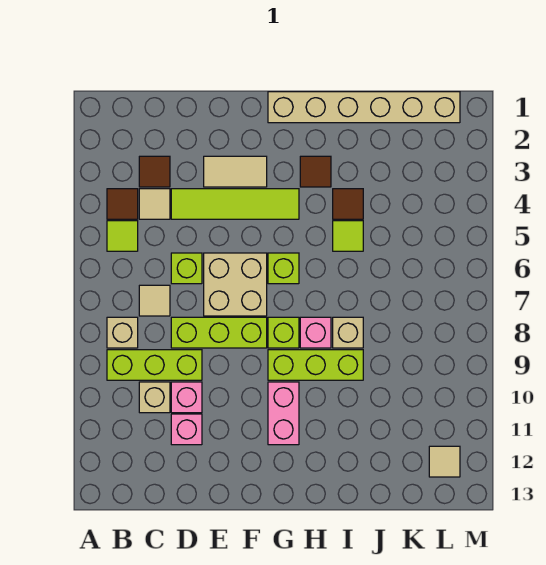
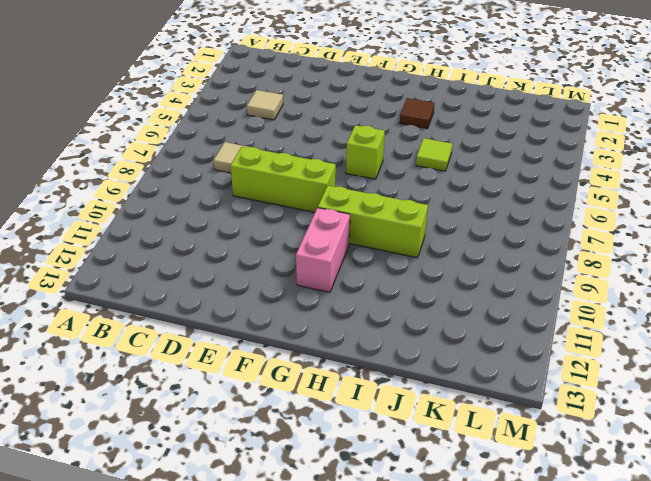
none -> brown tile B4 level 1
none -> lime tile B5 level 1
none -> tan brick B8 level 1

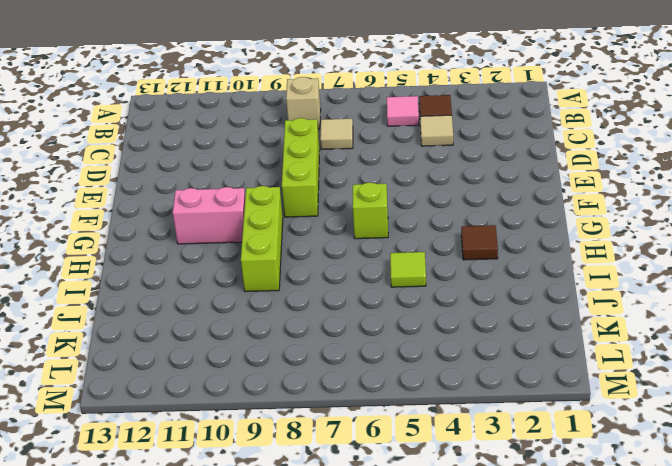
pink tile B5 level 1 -> lime tile B5 level 1
none -> lime brick B9:D9 level 1
none -> brown tile C3 level 1
none -> tan brick C10 level 1

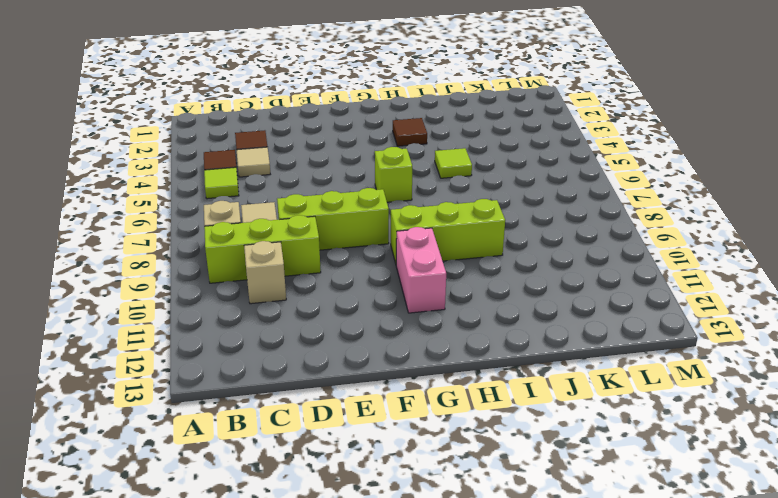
none -> lime tile D4:G4 level 1
none -> lime brick D6 level 1
none -> pink brick D10 level 1

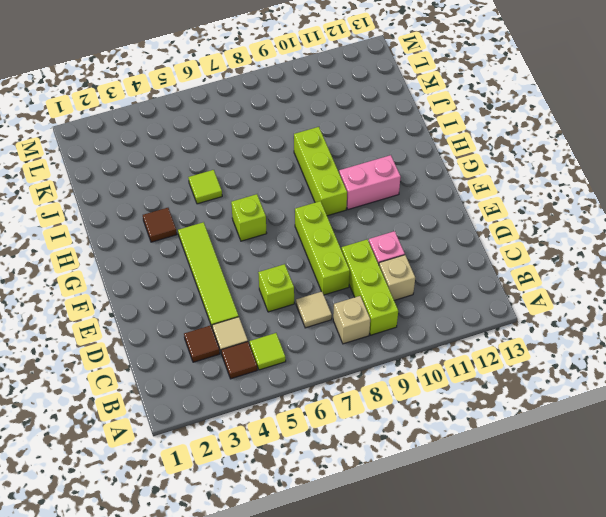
none -> pink brick D11 level 1
none -> tan tile E3:F3 level 1
none -> tan brick E6:F7 level 1

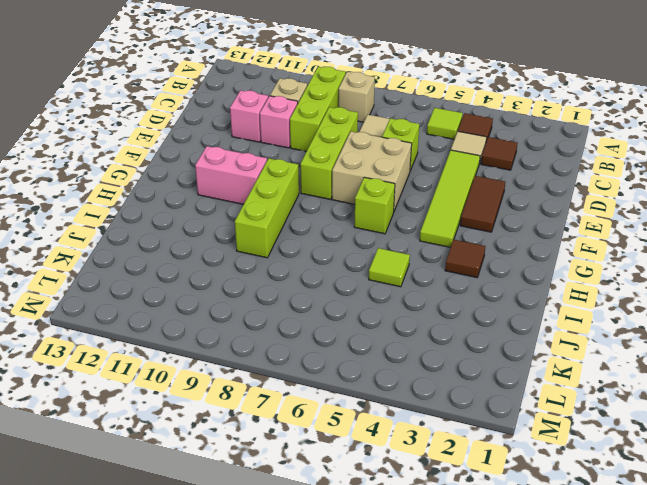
brown tile E3:F3 level 1 -> tan tile E3:F3 level 1
none -> tan brick G1:L1 level 1
none -> lime brick G8 level 1
none -> pink brick H8 level 1

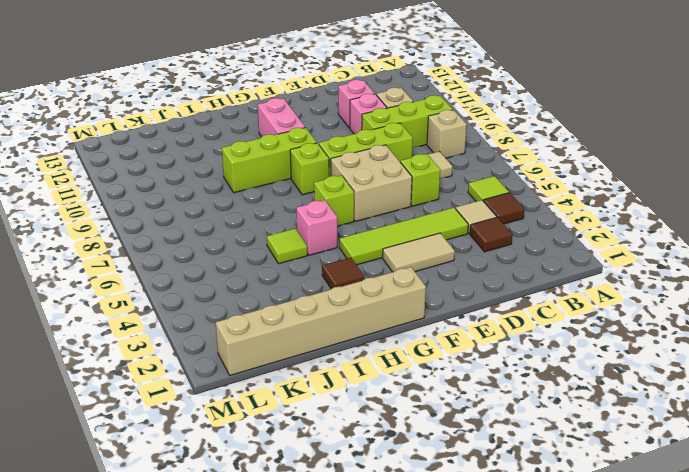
pink brick H5 level 1 -> pink brick H8 level 1
none -> brown tile I4 level 1
none -> tan brick I8 level 1
none -> tan tile L12 level 1

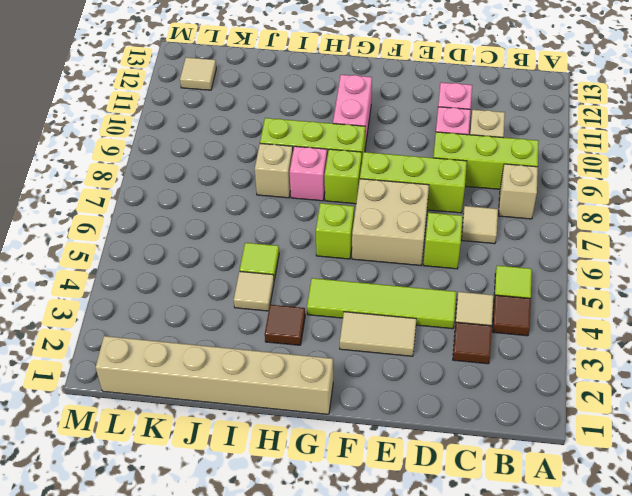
tan tile I4 level 1 -> brown tile I4 level 1

